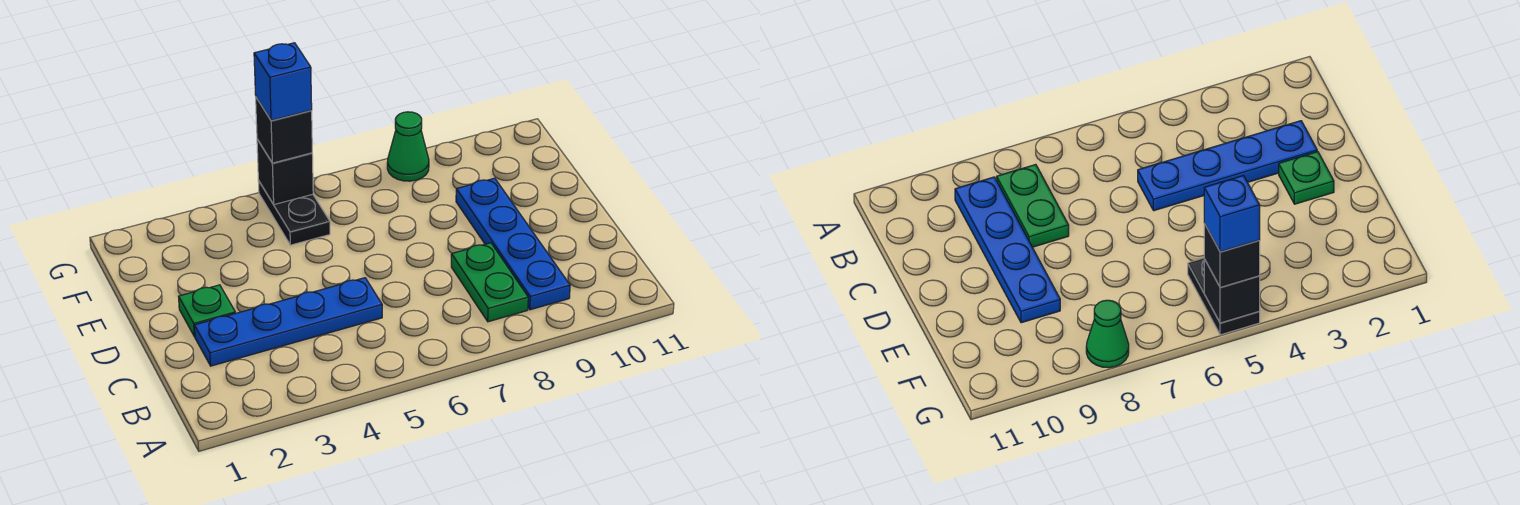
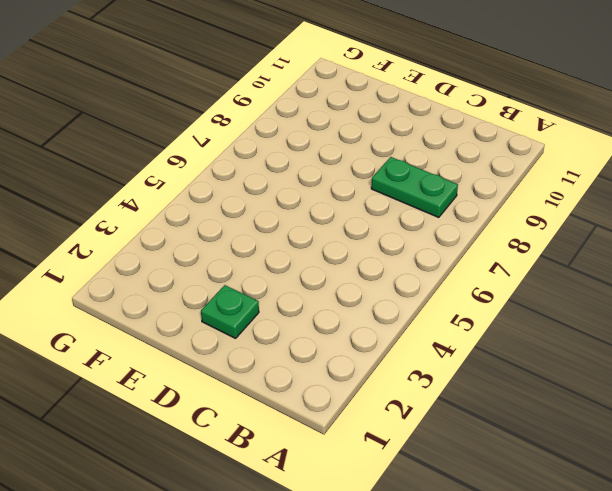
none -> blue plate B9:E9 level 1
none -> blue plate C2:C5 level 1

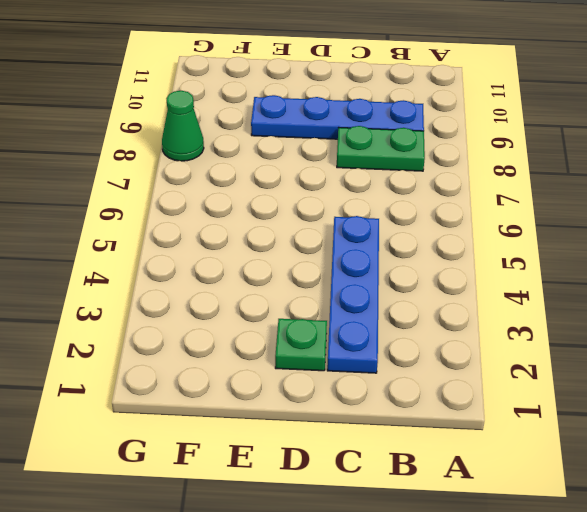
none -> black plate F5:G5 level 1
none -> black brick G5 level 2

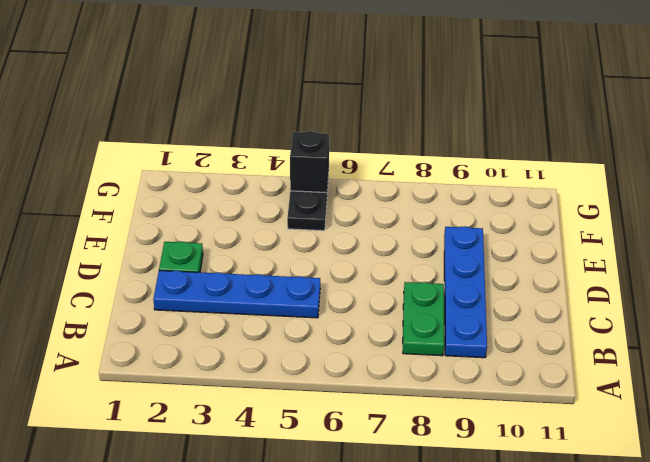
none -> green cone G8 level 1
none -> black brick G5 level 3

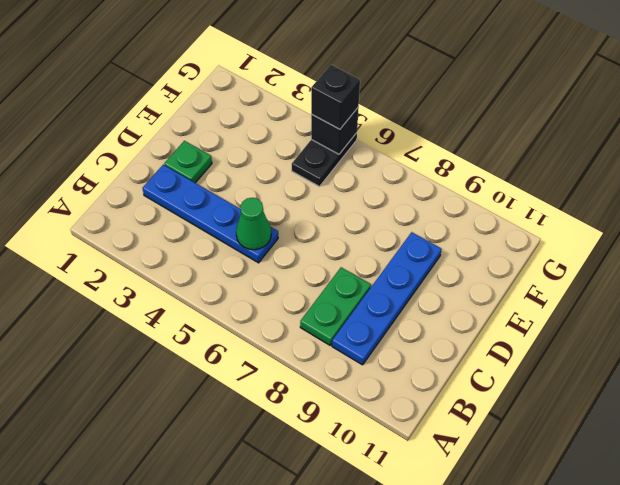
green cone C5 level 2 -> green cone G8 level 1
none -> blue brick G5 level 4

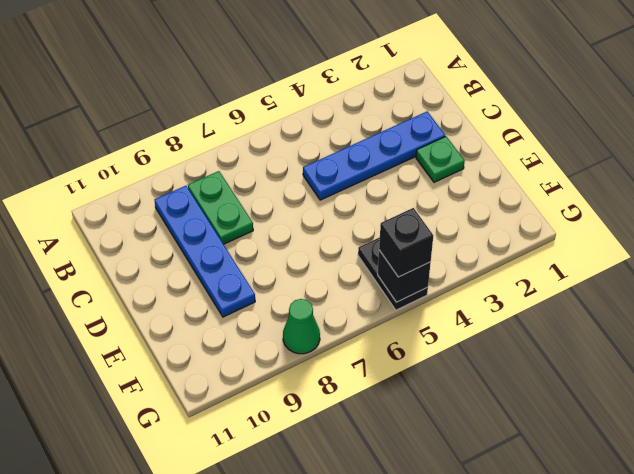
none -> blue brick G5 level 4

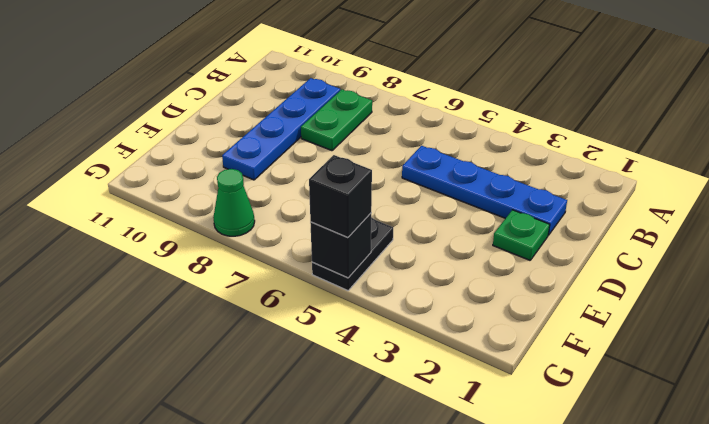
none -> blue brick G5 level 4

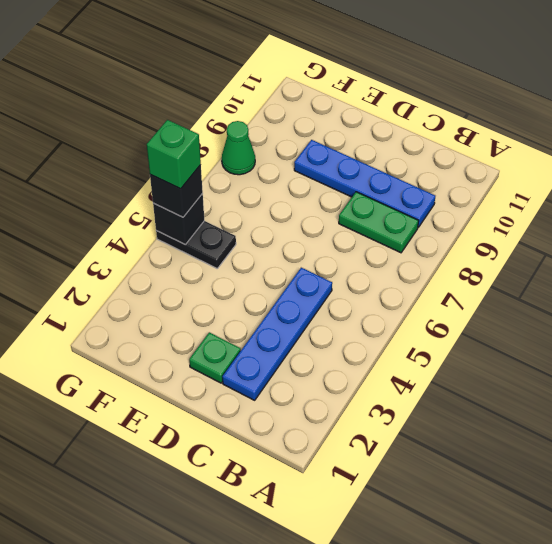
green brick G5 level 4 -> blue brick G5 level 4

